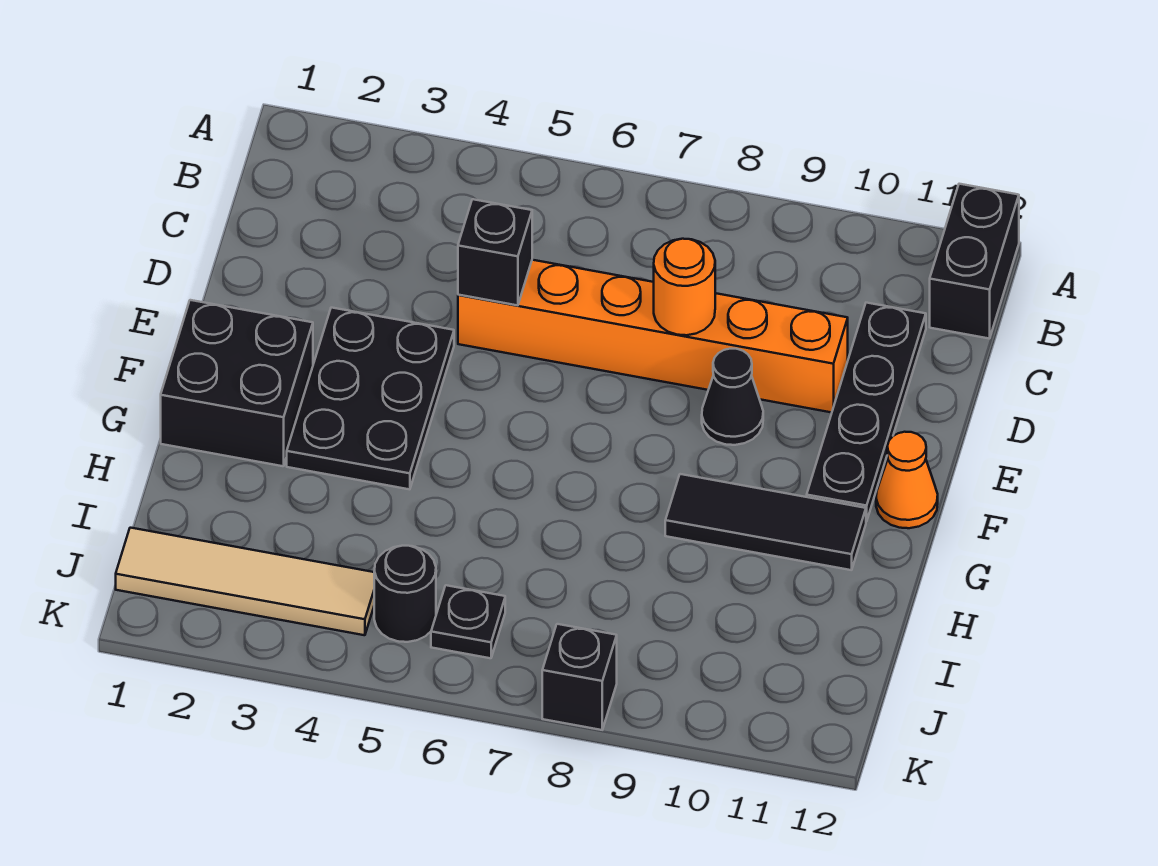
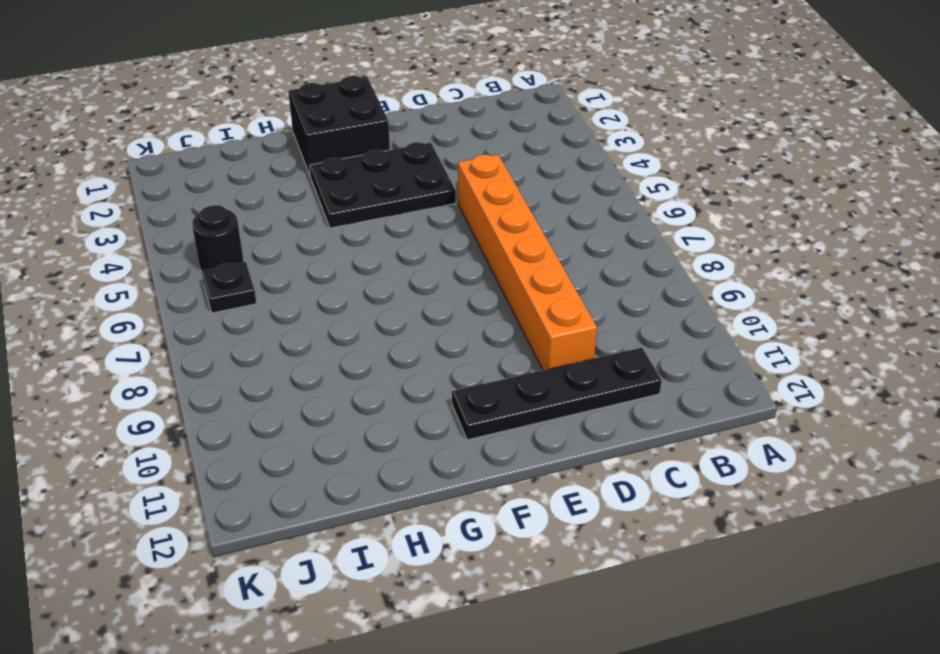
none -> black brick A12:B12 level 1
none -> black cone E9 level 1
none -> orange cone F12 level 1

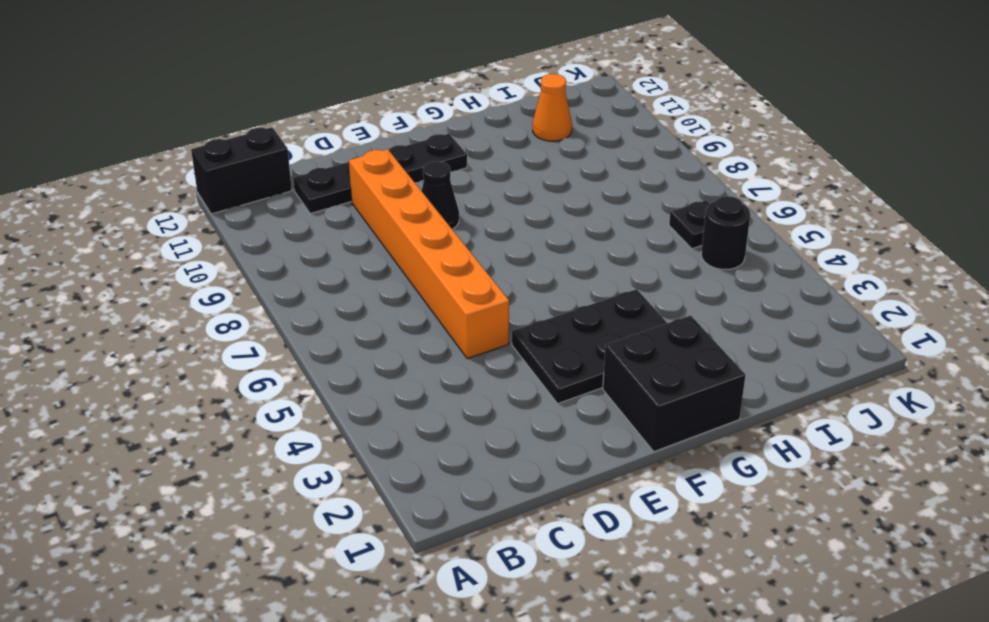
orange cone I11 level 1 -> orange cone F12 level 1
none -> black tile G9:G11 level 1
none -> tan tile J1:J4 level 1
none -> black brick K8 level 1

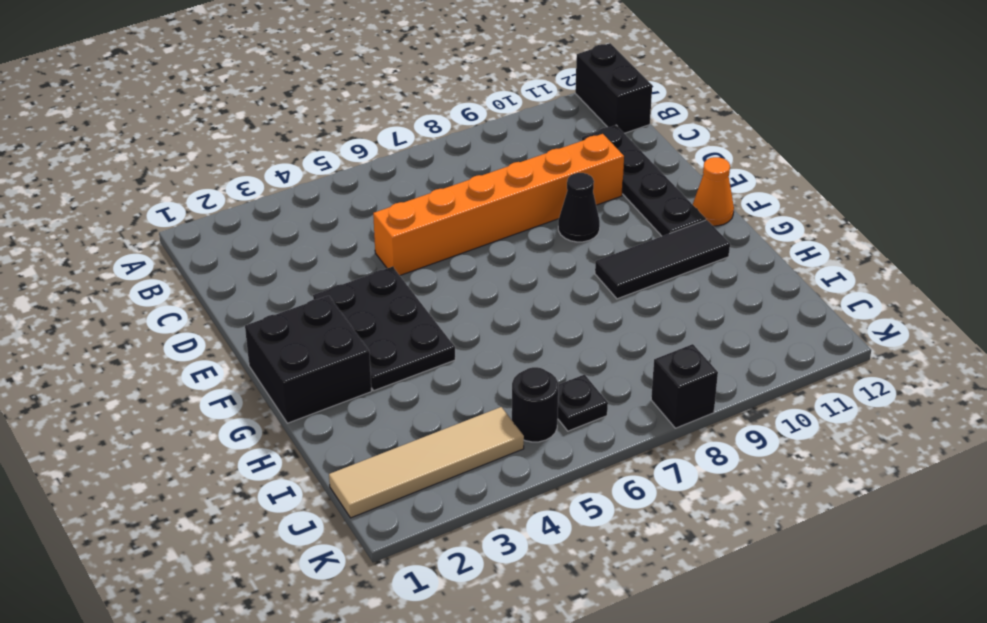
none -> black brick D5 level 2
none -> orange round brick D8 level 2

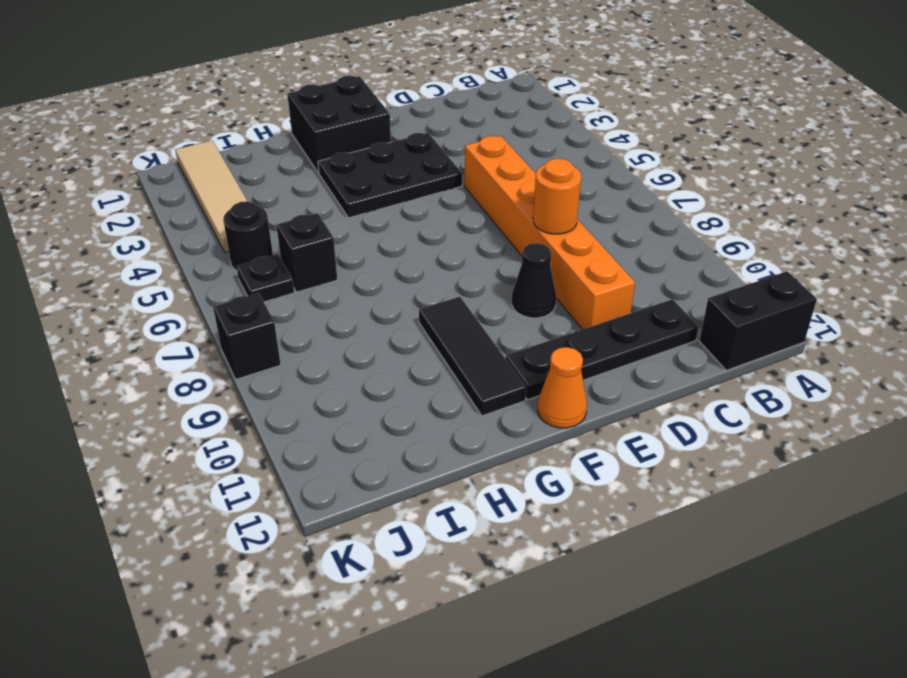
black brick I6 level 1 -> black brick D5 level 2

